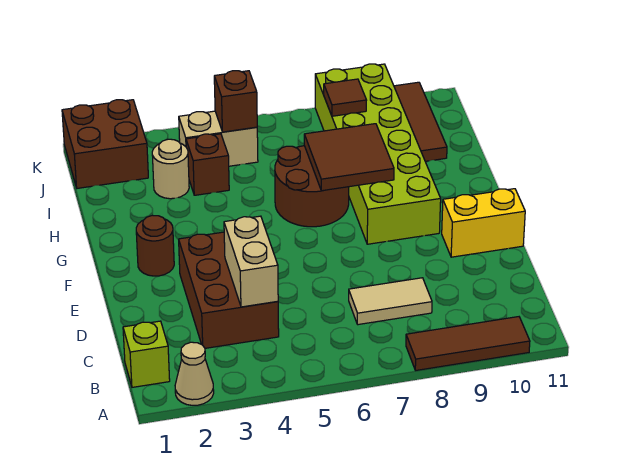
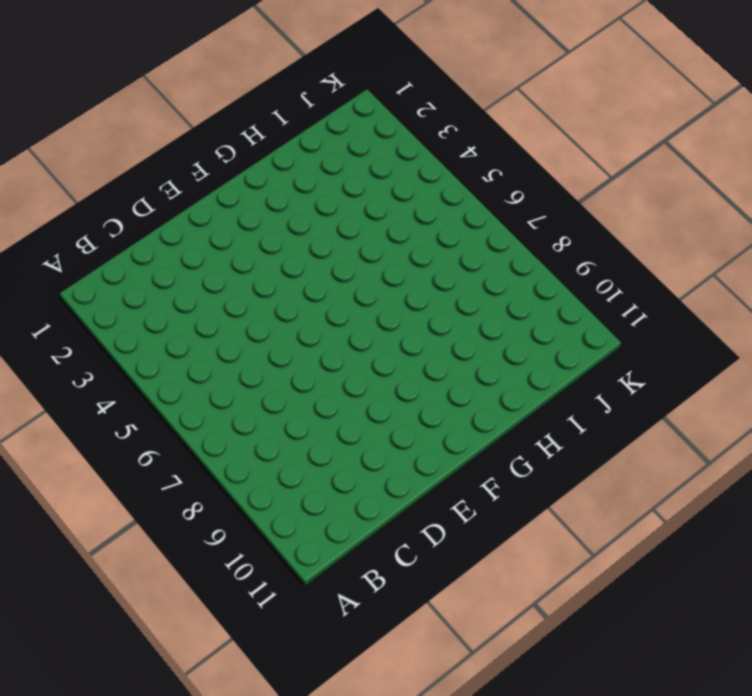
none -> tan cone A2 level 1
none -> brown tile A8:A10 level 1
none -> lime brick B1 level 1

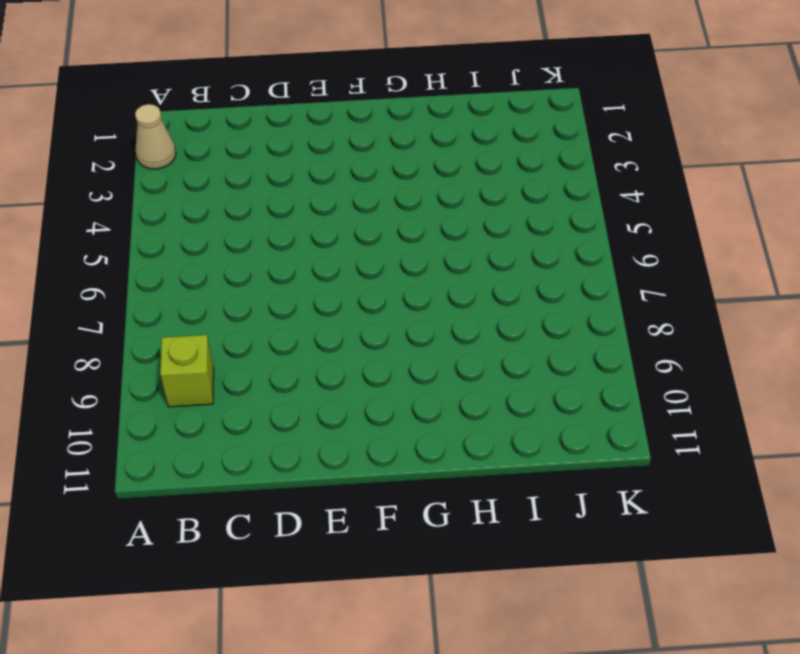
lime brick B9 level 1 -> lime brick B1 level 1
none -> brown tile A8:A10 level 1
none -> brown brick C3:E4 level 1
none -> tan tile C7:C8 level 1

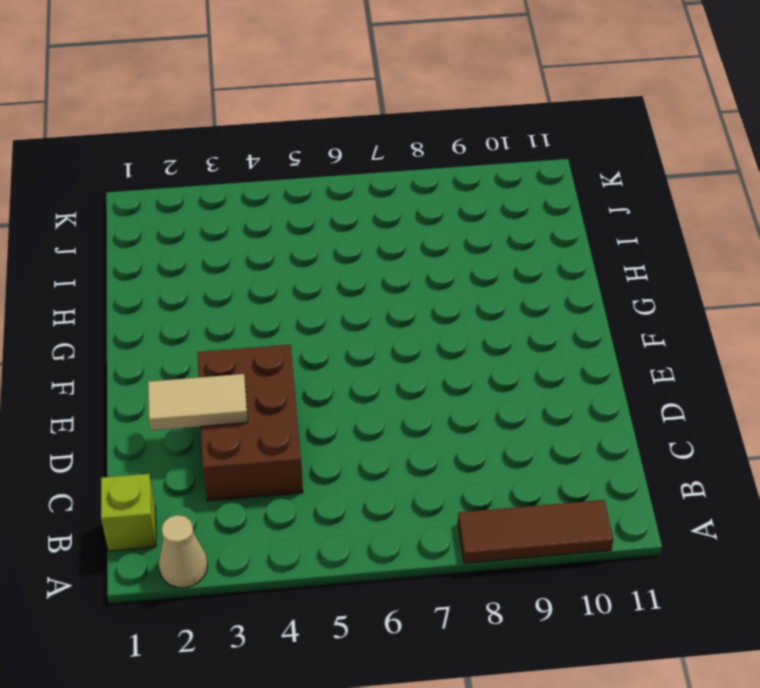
tan tile D2:D3 level 2 -> tan tile C7:C8 level 1
none -> yellow brick E10:E11 level 1
none -> brown round brick F2 level 1
none -> lime brick F8:K9 level 1

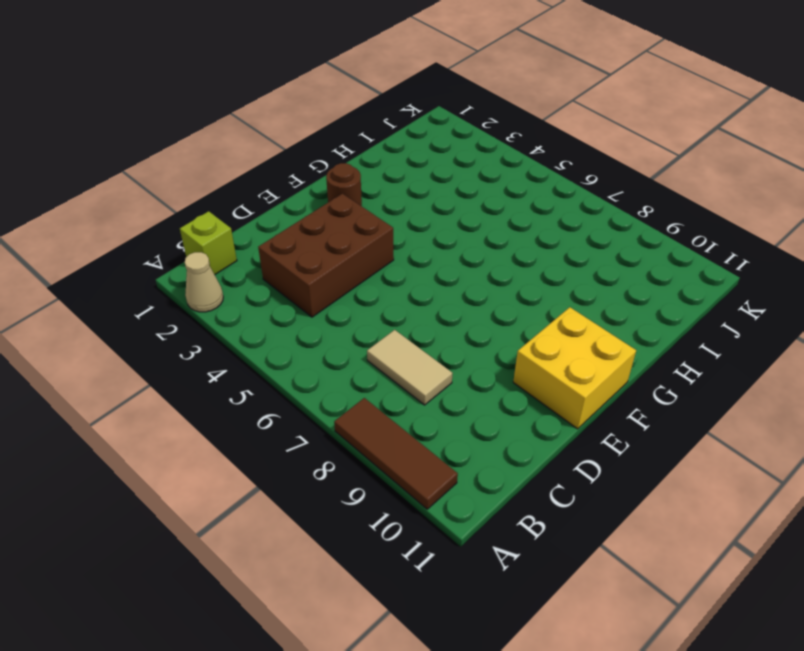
yellow brick E10:F11 level 1 -> yellow brick E10:E11 level 1
none -> lime brick F8:K9 level 1
none -> brown round brick G6:H7 level 1
none -> tan round brick I3 level 1

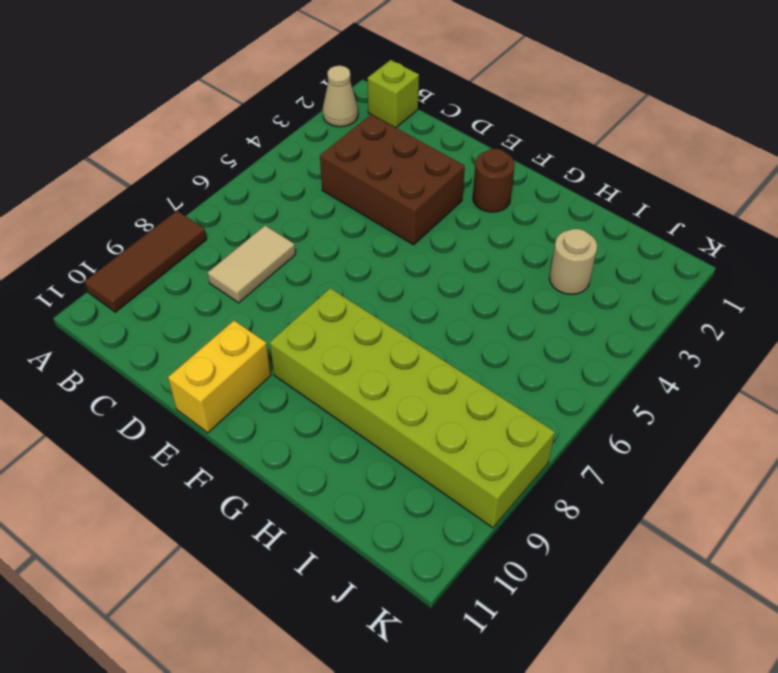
none -> brown round brick G6:H7 level 1
none -> brown brick I4 level 1
none -> brown tile I10:K10 level 1

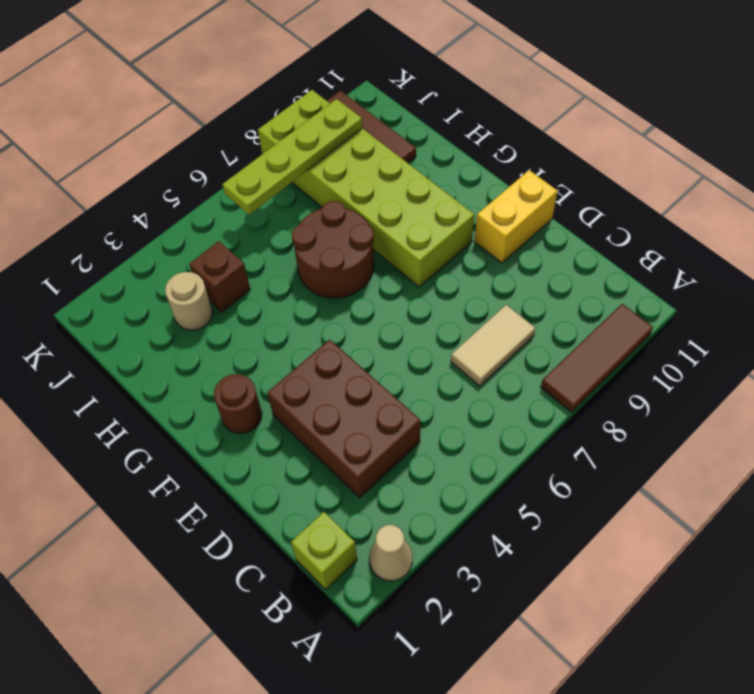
lime plate J6:J9 level 2 -> brown tile J8 level 2
none -> brown brick J1:K2 level 1
none -> tan brick J4:J5 level 1
none -> tan brick C4:D4 level 2

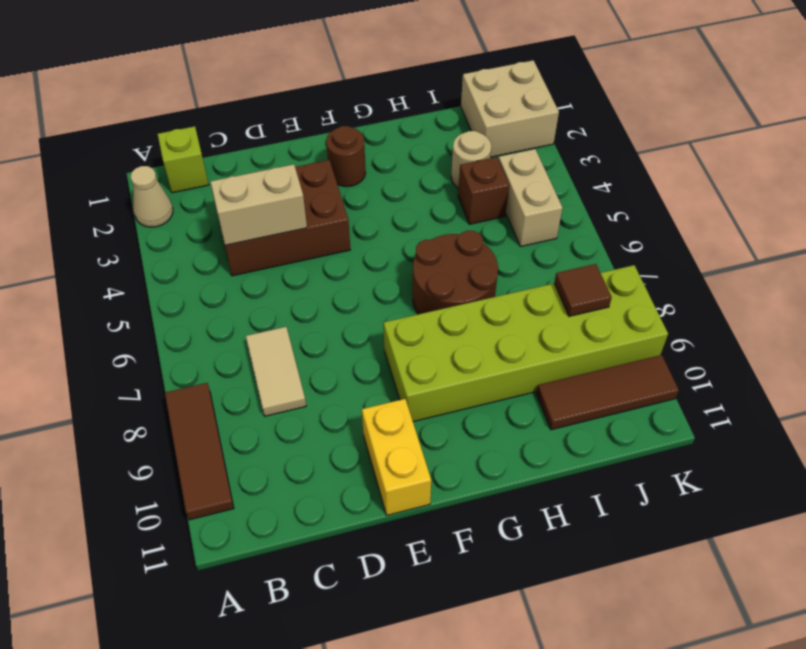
tan brick J1:K2 level 1 -> brown brick J1:K2 level 1
none -> brown tile G7:H8 level 2
none -> brown brick J5 level 2

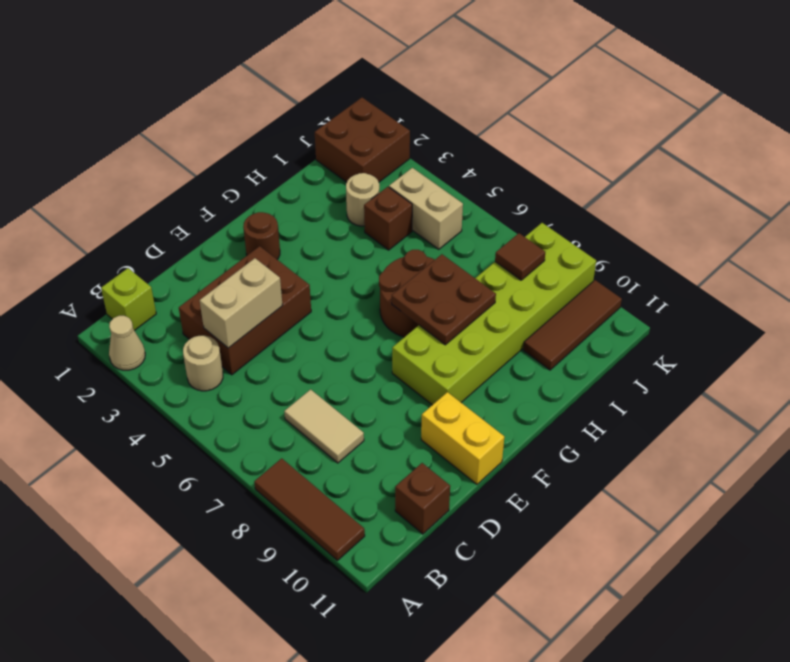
tan round brick B4 level 1 -> none
brown brick C11 level 1 -> brown brick J5 level 2
brown plate G7:H8 level 2 -> brown tile G7:H8 level 2

